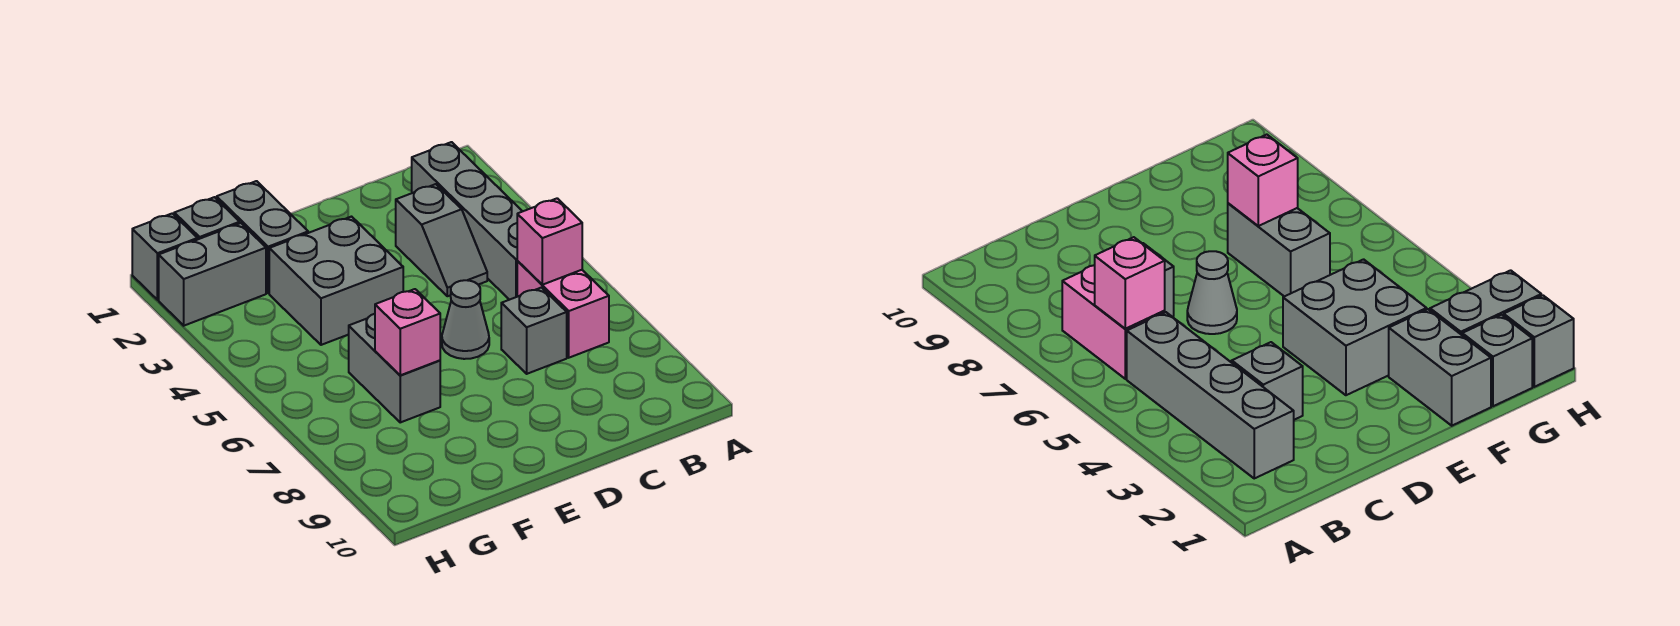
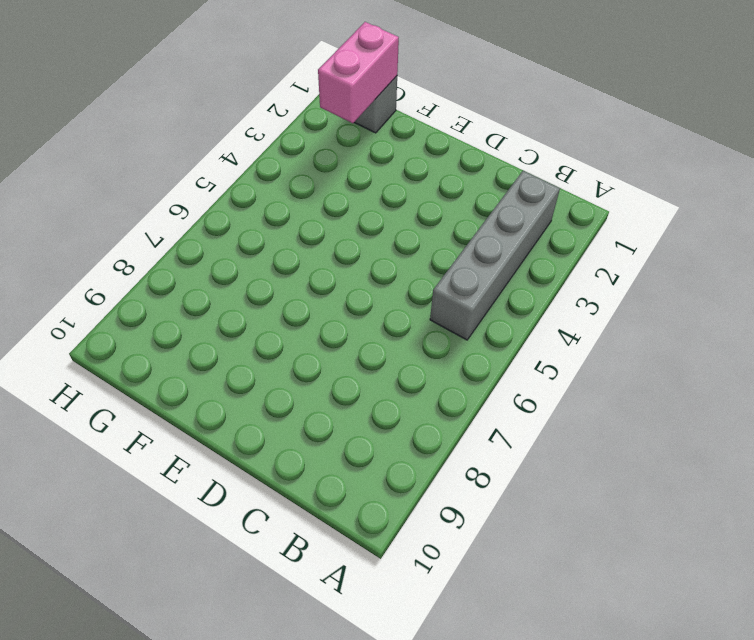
pink brick G1:G2 level 2 -> pink brick B6:B7 level 1
none -> grey slope C3:C4 level 1 top 3
none -> grey brick C7 level 1
none -> grey cone D6 level 1

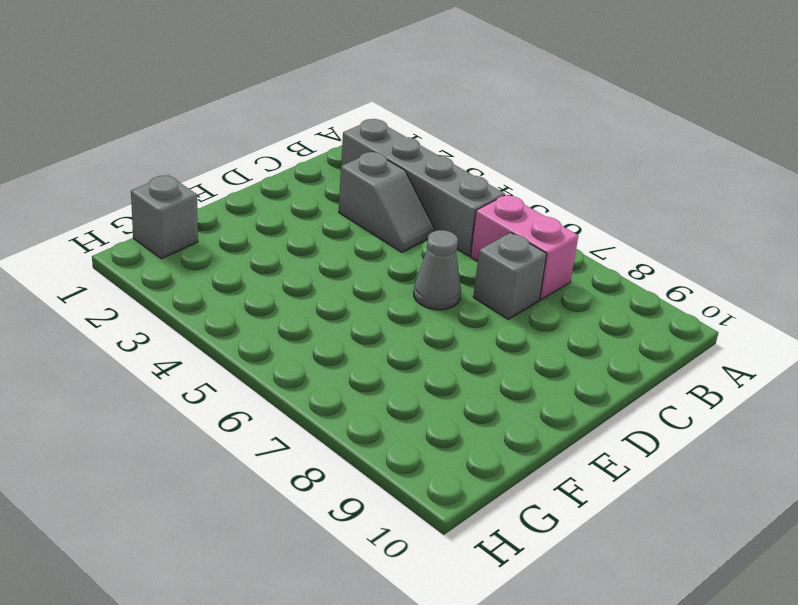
none -> grey brick E3:F4 level 1
none -> grey brick F1:F2 level 1
none -> grey brick F6:F7 level 1

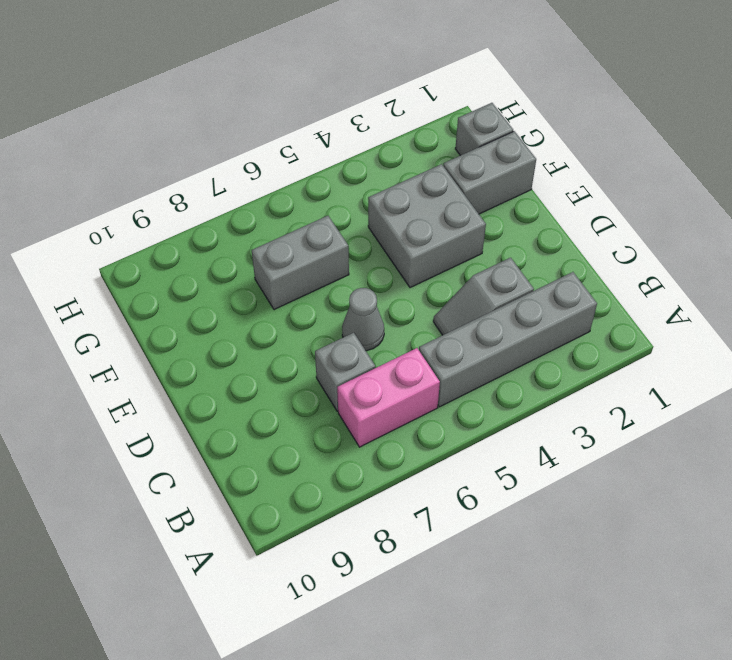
none -> grey brick G2:H2 level 1
none -> grey brick H1 level 1
none -> pink brick B6 level 2

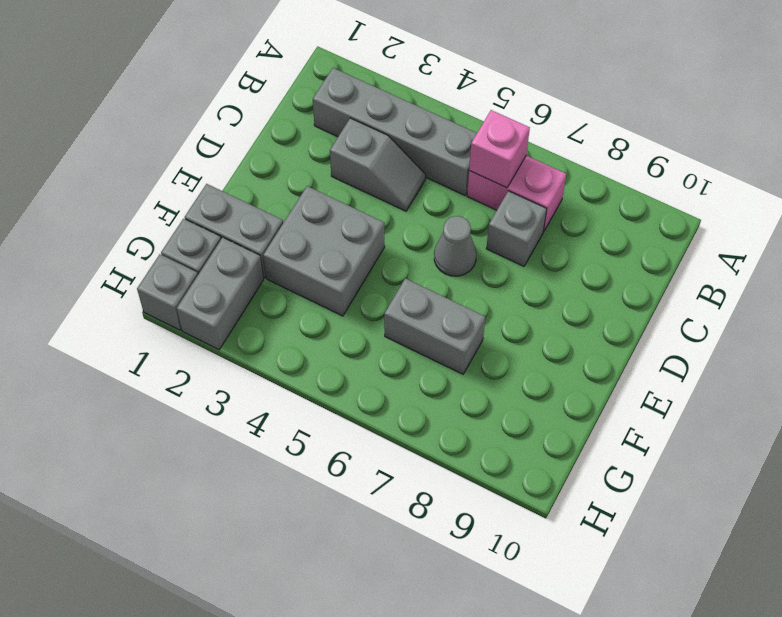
none -> pink brick F7 level 2

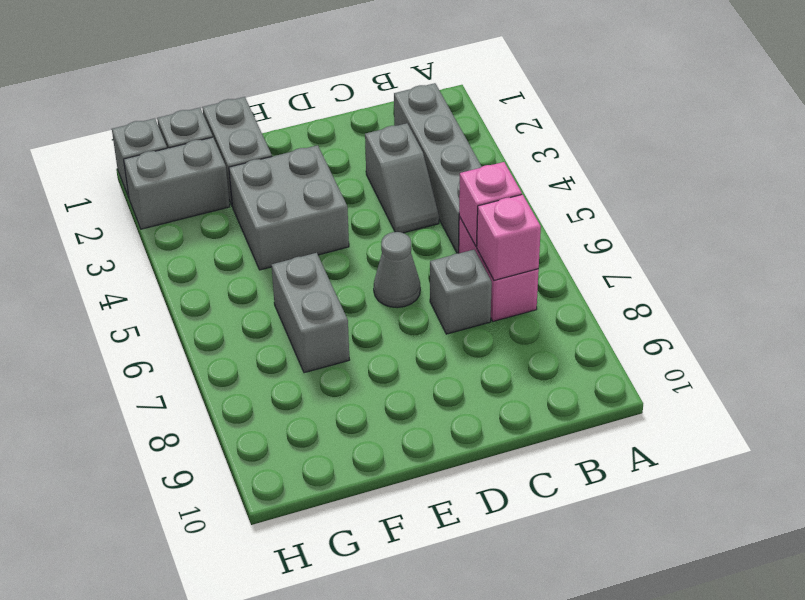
pink brick B7 level 2 -> pink brick F7 level 2

